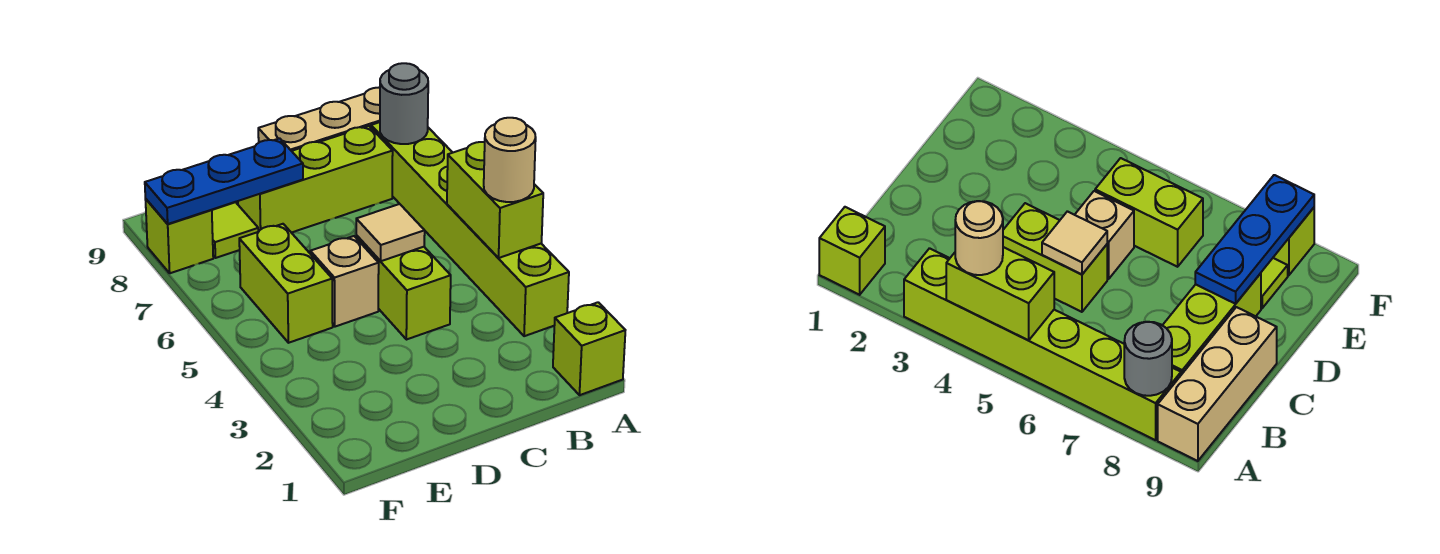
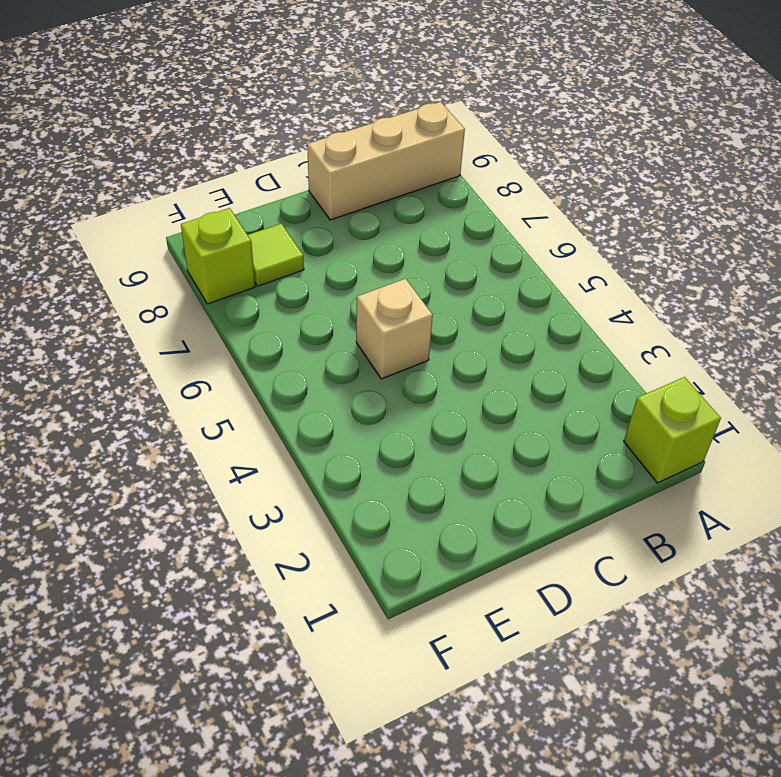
none -> lime brick A3:A8 level 1
none -> lime brick B8:D8 level 1
none -> lime brick C4:C5 level 1

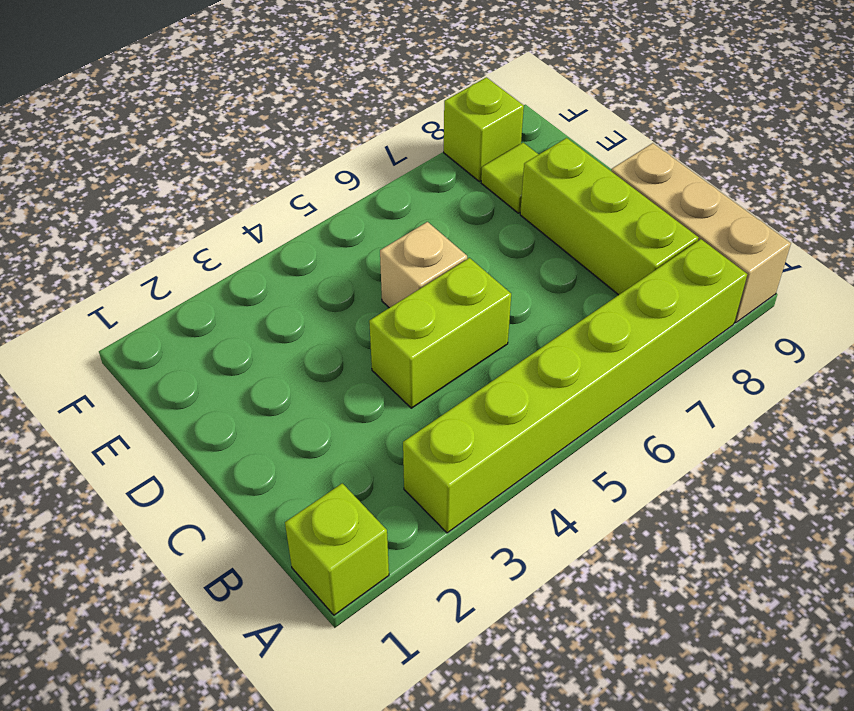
none -> lime brick E5:E6 level 1
none -> lime brick A4:A5 level 2
none -> grey round brick A8 level 2

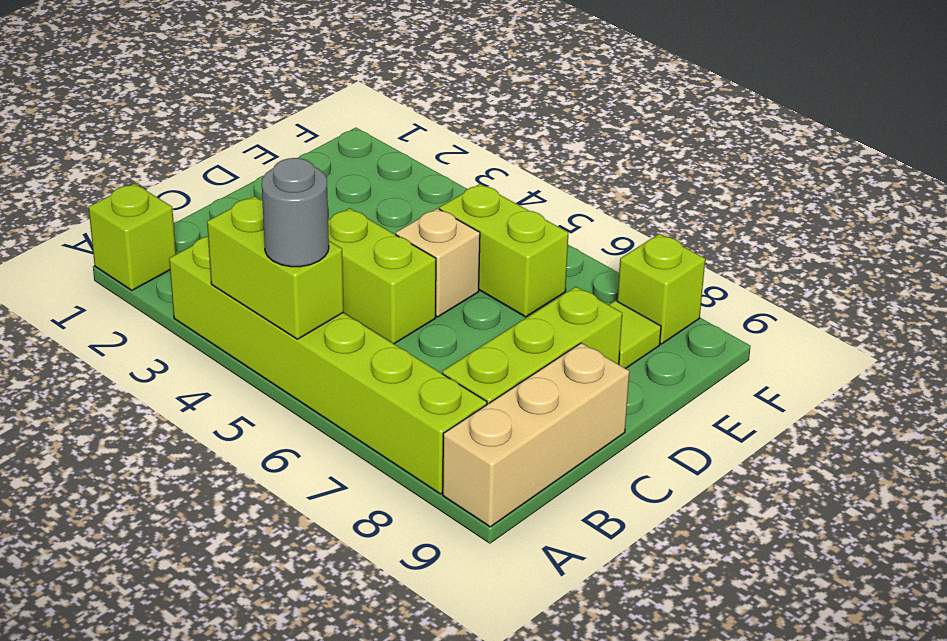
grey round brick A5 level 3 -> grey round brick A8 level 2
none -> tan tile C5 level 2
none -> blue plate D8:F8 level 2
none -> tan round brick A4 level 3

